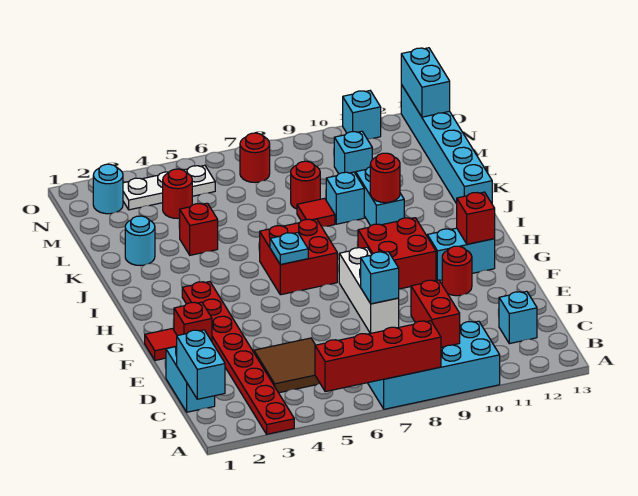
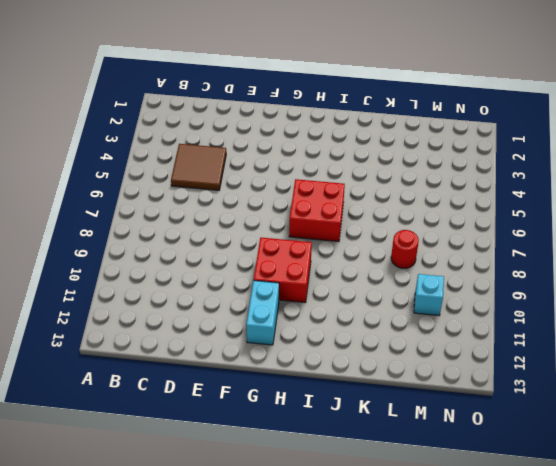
none -> red plate A3:H3 level 1
none -> cyan brick A7:B10 level 1
none -> cyan brick C1:D1 level 1
none -> cyan brick C12 level 1

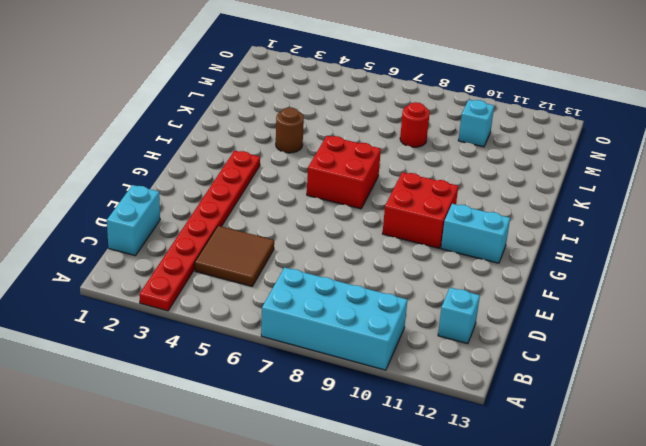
brown round brick J4 level 1 -> none
none -> white brick E8:G8 level 1
none -> red tile F1 level 1
none -> red brick F2 level 1
none -> red round brick F11 level 1

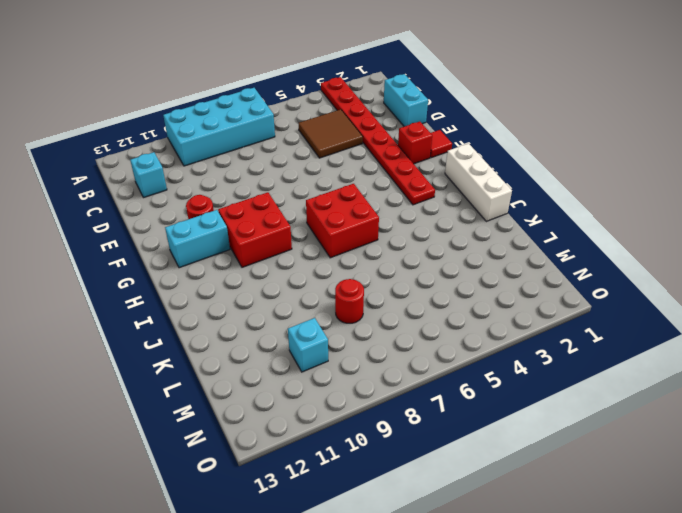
white brick H1:J1 level 1 -> white brick E8:G8 level 1
none -> cyan brick J10:K10 level 1
none -> cyan brick J13:O13 level 1
none -> cyan round brick K2 level 1
none -> red brick K4 level 1

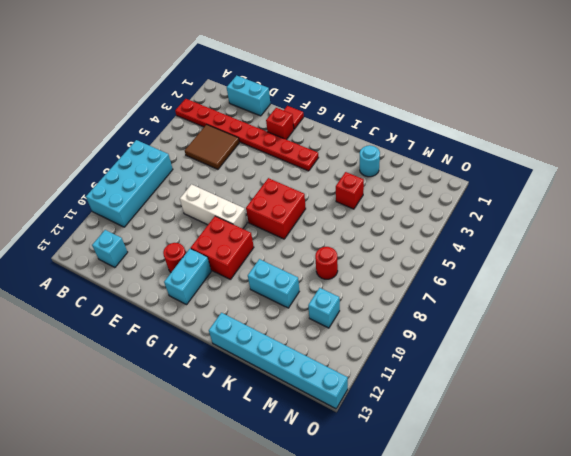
none -> red tile K8 level 1
none -> cyan brick K9 level 1
none -> red round brick M4 level 1
none -> cyan round brick N2 level 1

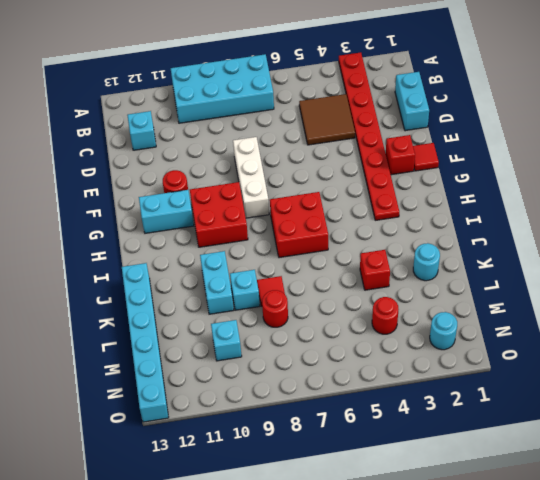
none -> white plate N3:N5 level 1
none -> red round brick N7 level 1
none -> cyan brick O11 level 1
none -> red brick A5:A8 level 2

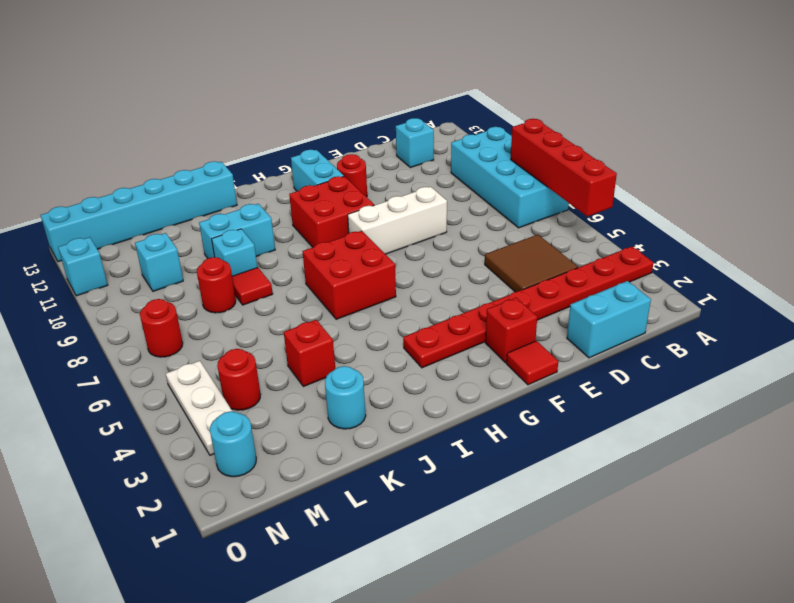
none -> cyan brick B1:C1 level 2
none -> red brick B9:C9 level 2
none -> cyan brick E8 level 2
none -> red brick G12 level 2

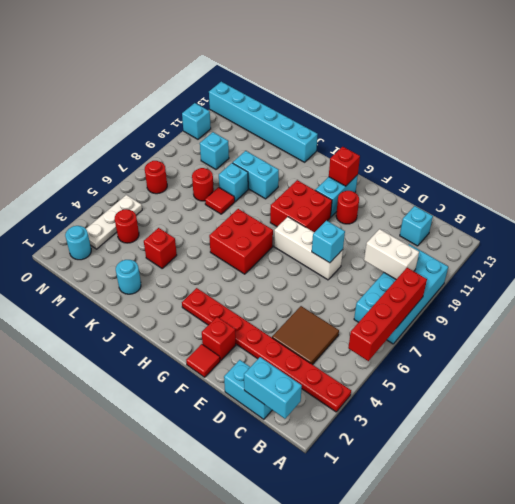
white brick B9:C9 level 2 -> red brick B9:C9 level 2
none -> cyan plate H6 level 2
none -> red round brick J10 level 2
none -> cyan brick N13:O13 level 2

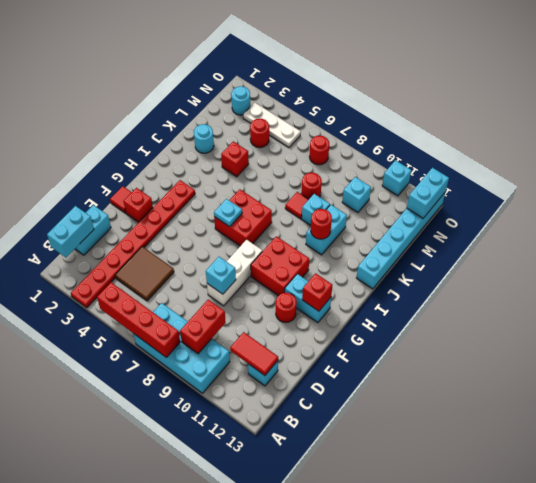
red tile C11:C12 level 2 -> none

